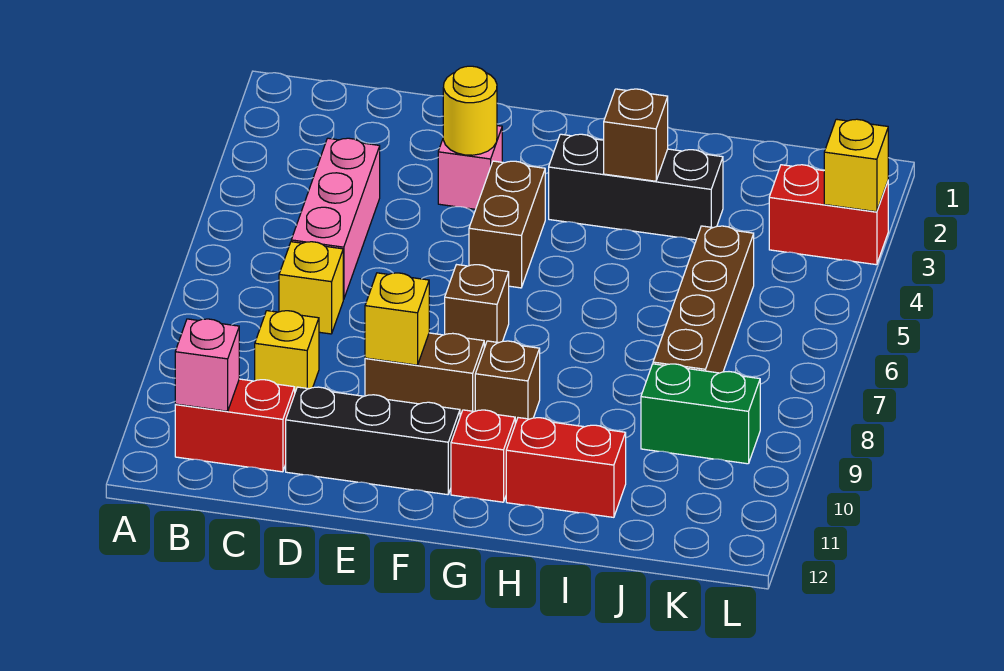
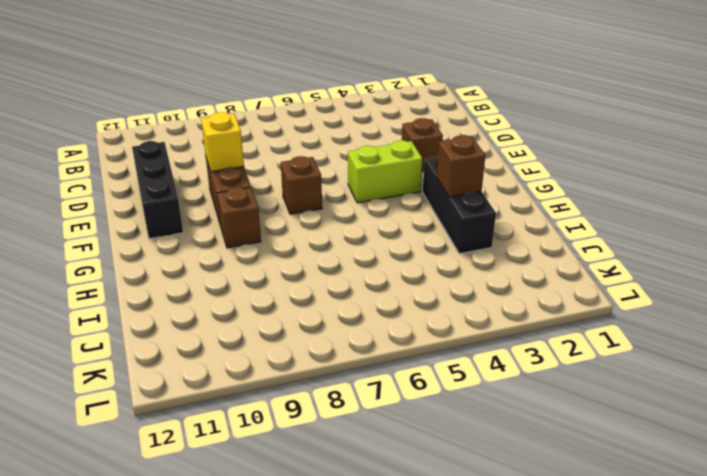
brown brick E3 level 1 -> pink brick E3 level 1
lime brick F4:F5 level 1 -> brown brick F4:F5 level 1
none -> red brick B11:C11 level 1
none -> pink brick C4:C6 level 1
none -> yellow brick C7 level 1

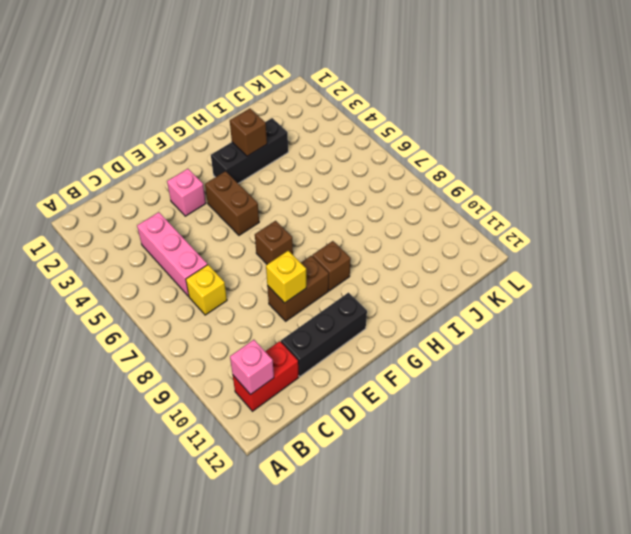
none -> yellow brick C9 level 1
none -> red brick G11 level 1
none -> red brick H11:I11 level 1

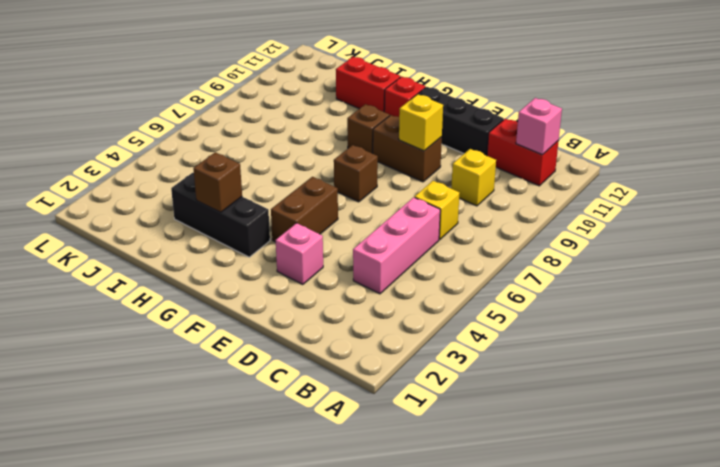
none -> brown brick J5:J8 level 1
none -> green brick J9:K9 level 1
none -> red brick K3:L3 level 1

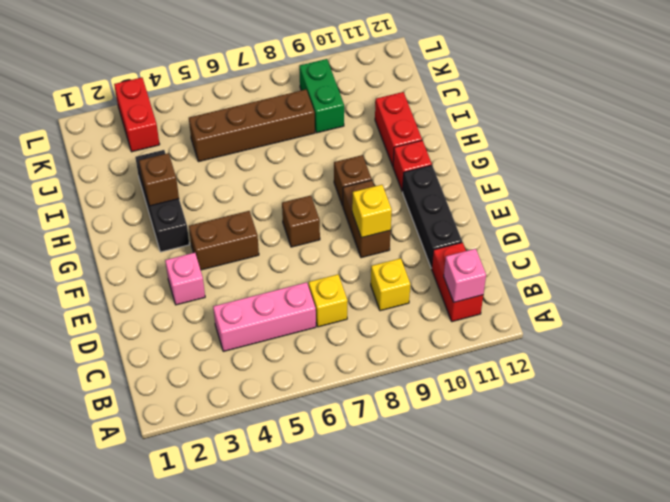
none -> yellow round brick E3 level 2
none -> yellow brick L3 level 2

